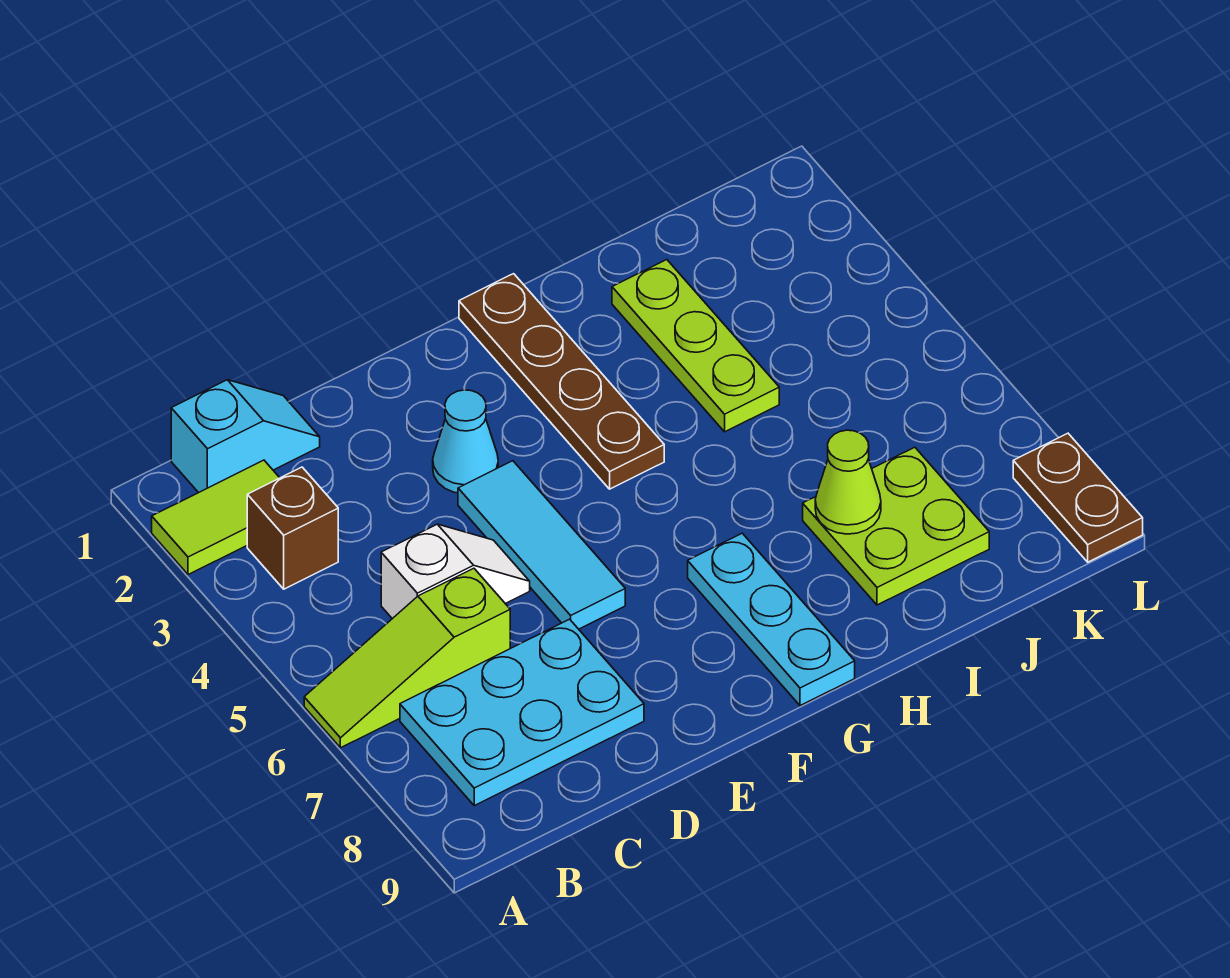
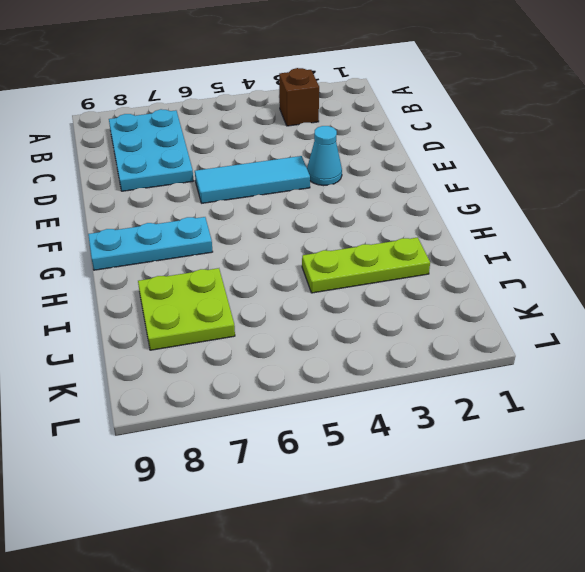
none -> lime tile A2:B2 level 1
none -> lime slope A6:C6 level 1 top C
none -> cyan slope B1:C1 level 1 top B

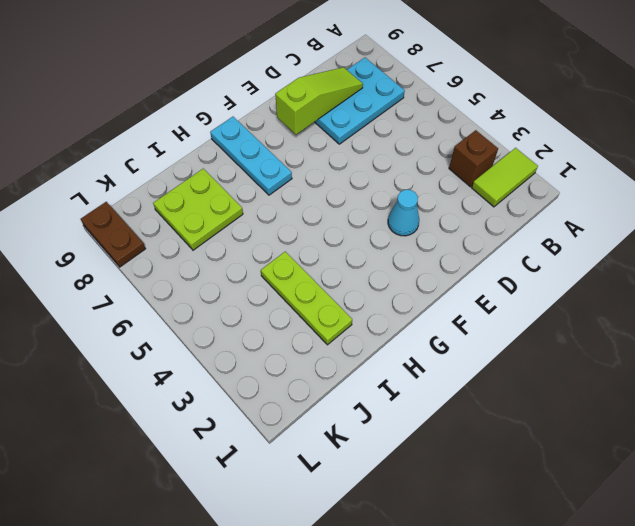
lime slope C8:E8 level 2 top E -> lime slope A6:C6 level 1 top C
none -> cyan slope B1:C1 level 1 top B
none -> white slope C5:D5 level 1 top C
none -> cyan tile E4:E6 level 1

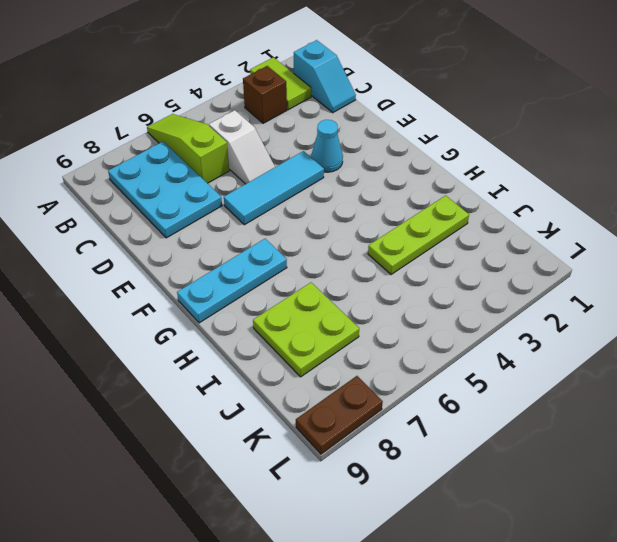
none -> brown plate G1:G4 level 1
none -> lime cone I7 level 2

